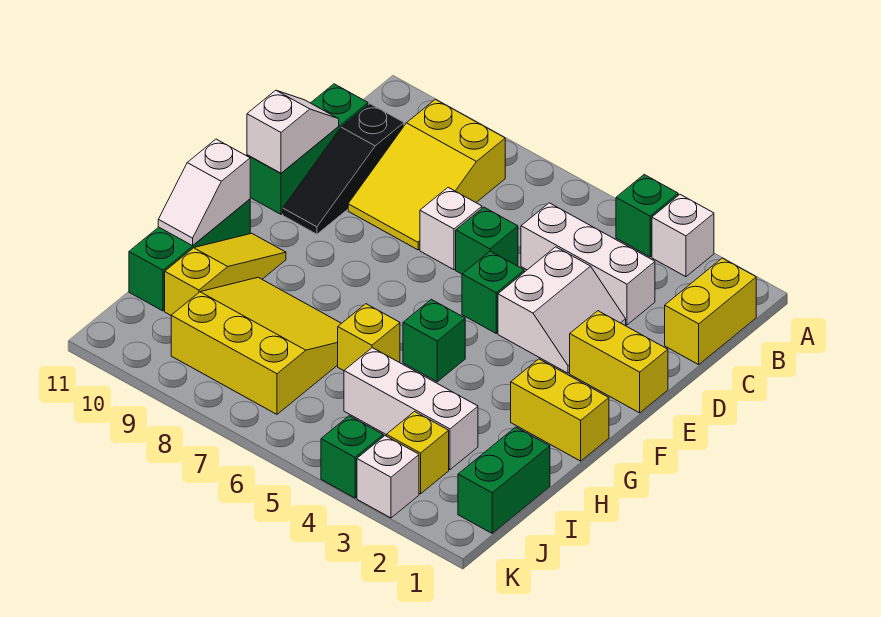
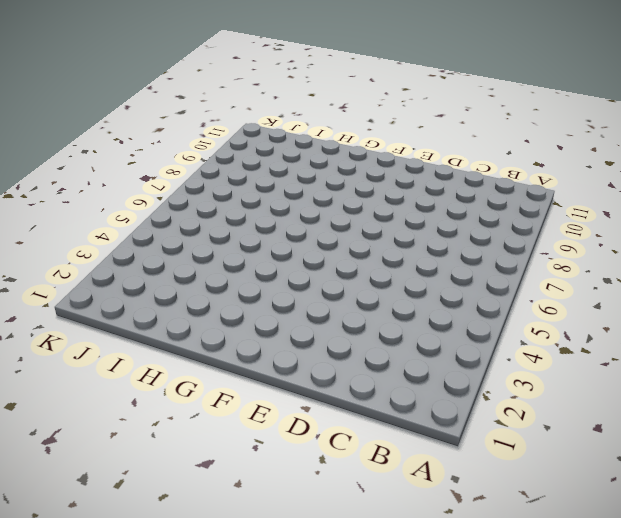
none -> white brick A3 level 1
none -> green brick A4 level 1
none -> yellow brick B1:C1 level 1

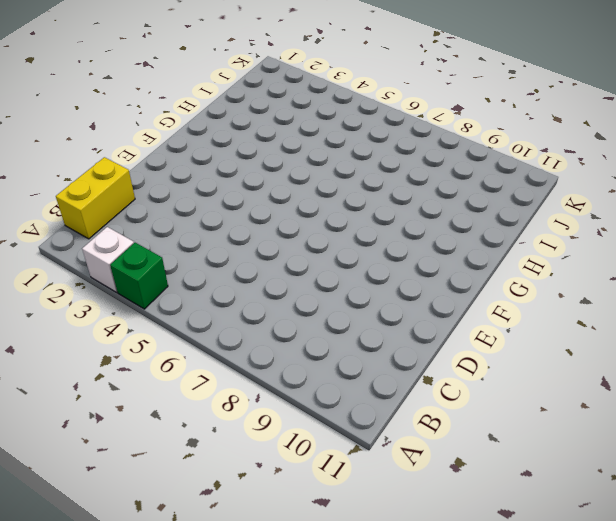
none -> yellow slope B8:D9 level 1 top B
none -> white brick C3:C5 level 1
none -> black slope C10:E10 level 1 top C

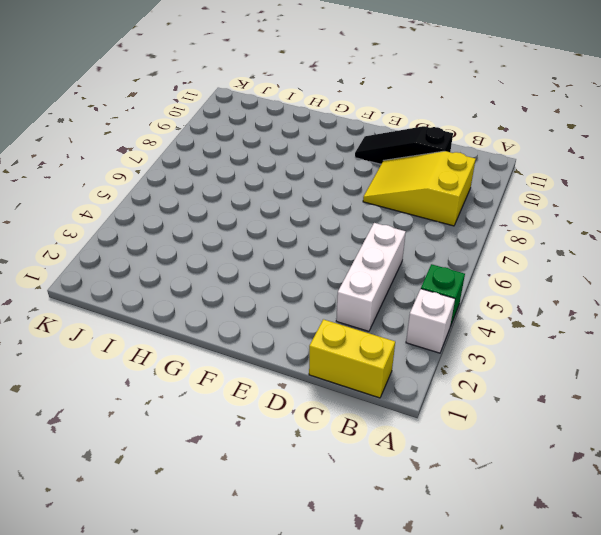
none -> green brick C11:E11 level 1
none -> white slope D3:E4 level 1 top 4
none -> green brick D6 level 1

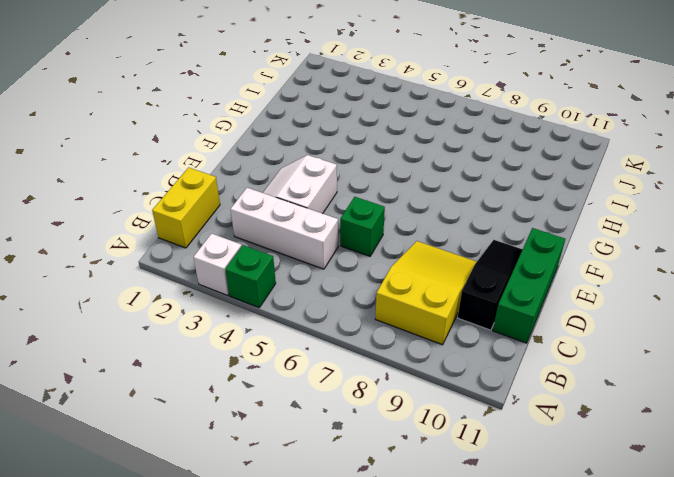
none -> white brick D7 level 1
none -> yellow brick E1:E2 level 1
none -> green brick E5 level 1

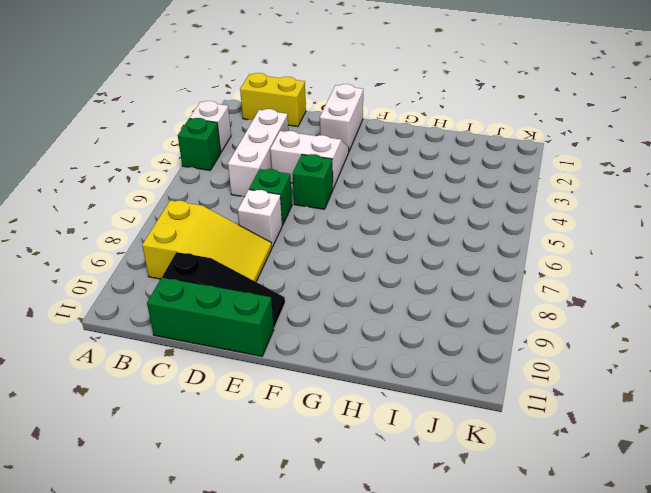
white brick E1:E2 level 1 -> yellow brick E1:E2 level 1
none -> yellow brick G1:G2 level 1
none -> green brick G5 level 1
none -> yellow slope G10:I10 level 1 top I

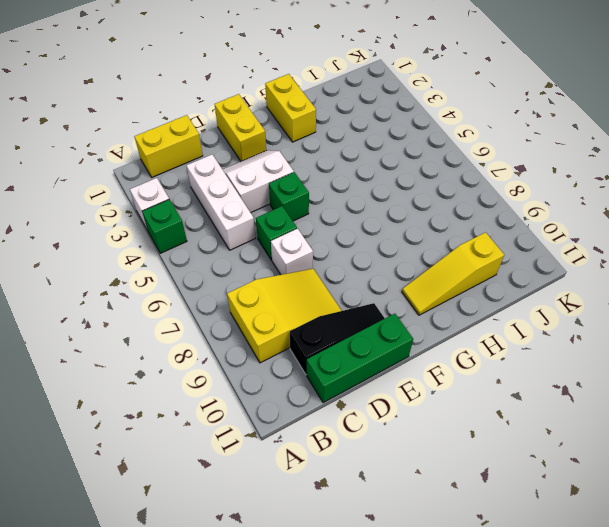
none -> green brick G5 level 1
none -> green brick G11:I11 level 1
none -> yellow brick H6 level 1

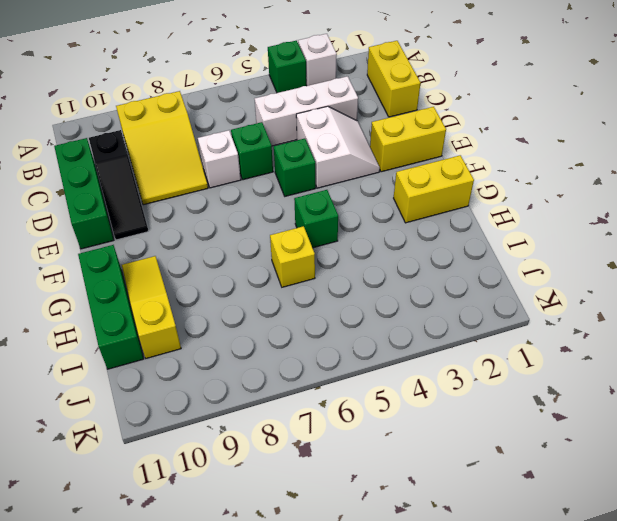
none -> yellow slope H7:J9 level 1 top J
none -> green brick I1:J1 level 1
none -> white brick I3:I5 level 1

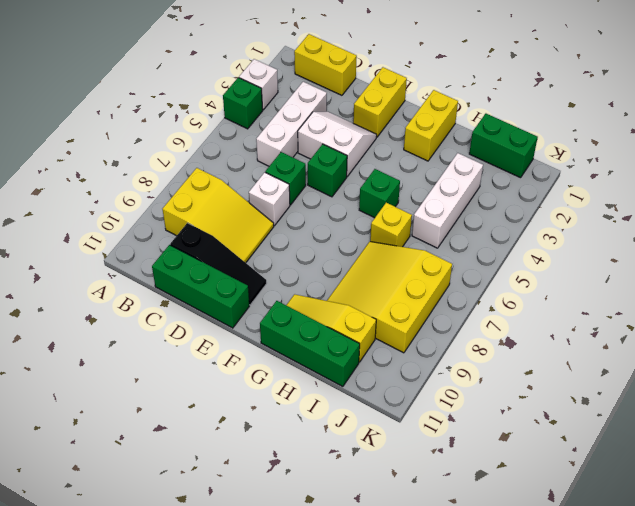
none -> yellow brick J3 level 1
none -> white brick K3 level 1
none -> green brick K4 level 1

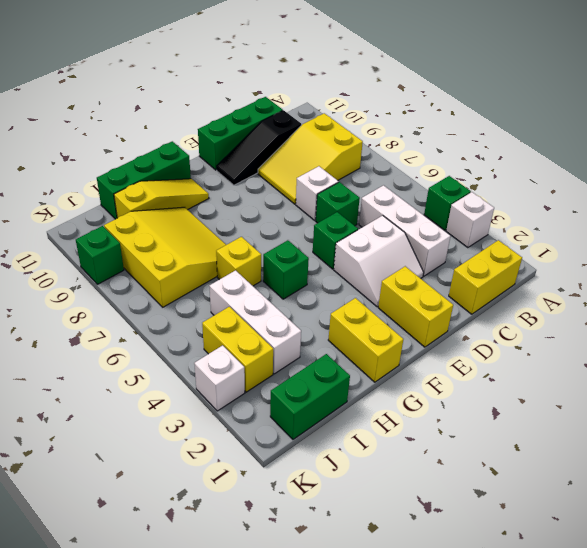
yellow brick J3:J4 level 1 -> yellow brick J3 level 1
green brick K9 level 1 -> green brick K4 level 1
none -> white slope D11:E11 level 2 top E
none -> white slope G11:H11 level 2 top G

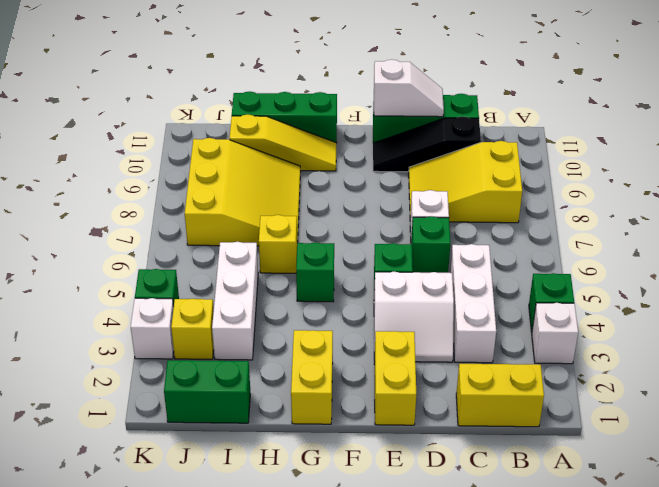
none -> white slope G11:H11 level 2 top G

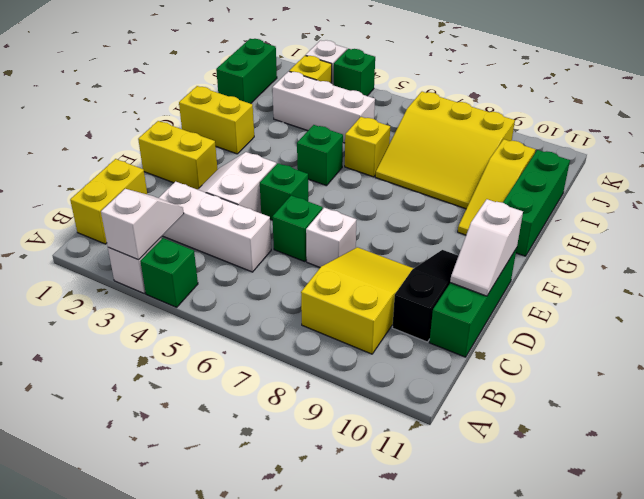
white slope A3:B3 level 2 top A -> white slope G11:H11 level 2 top G

